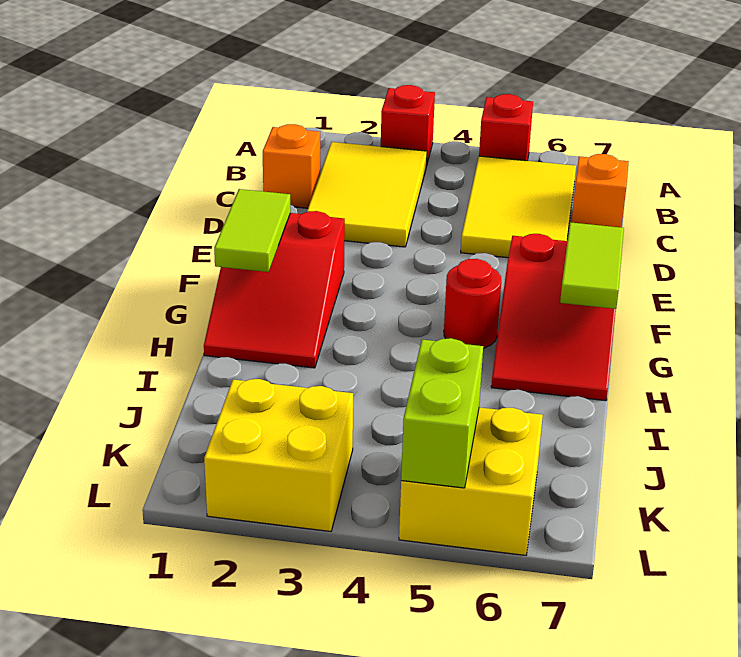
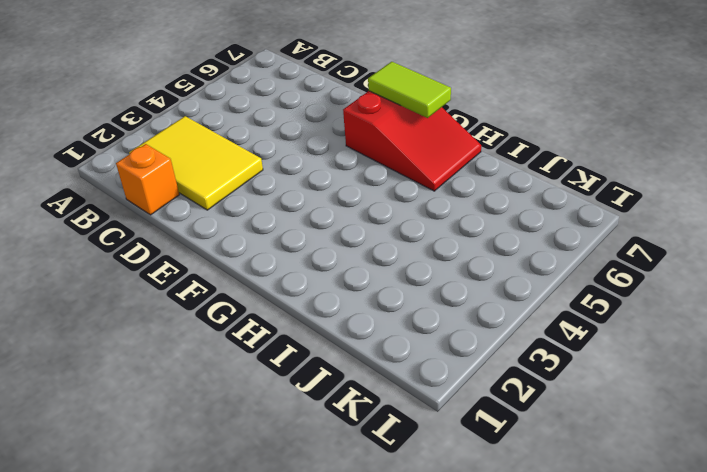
none -> red brick A3 level 1
none -> red brick A5 level 1
none -> yellow tile B5:D6 level 1

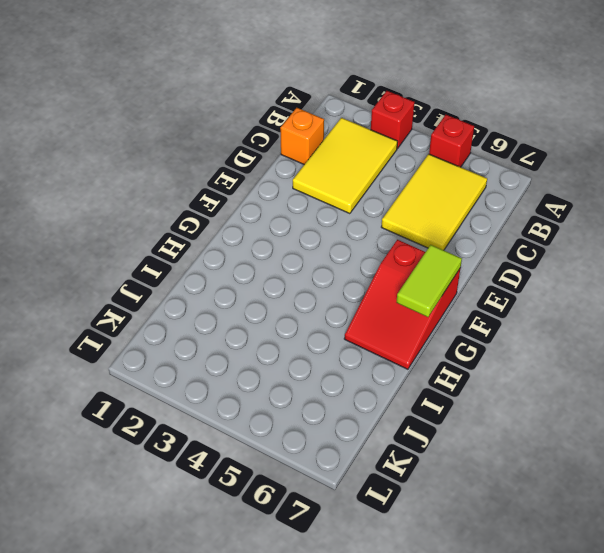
none -> orange brick C7 level 1
none -> red slope F1:H2 level 1 top F
none -> red round brick G5 level 1

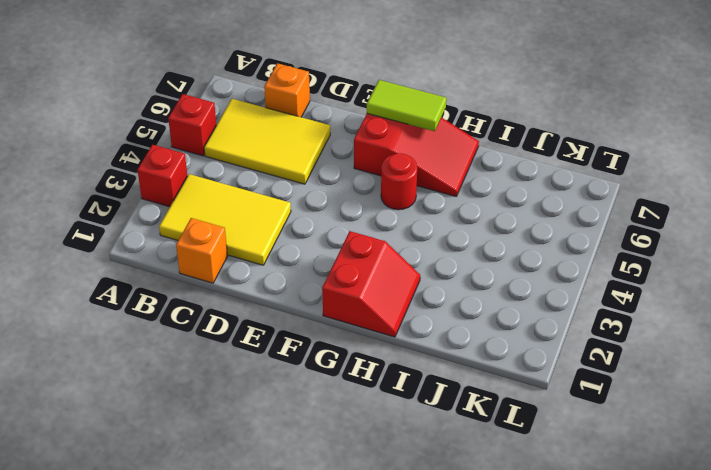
red slope G1:H2 level 1 top G -> red slope F1:H2 level 1 top F
none -> yellow brick K2:L3 level 1
none -> yellow brick K5:L6 level 1
none -> lime tile F1:G1 level 2

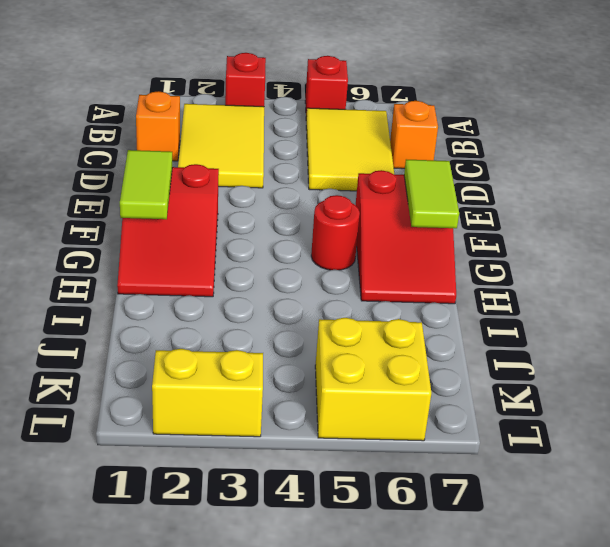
yellow brick L2:L3 level 1 -> yellow brick K2:L3 level 1
none -> lime brick K5:L5 level 2

